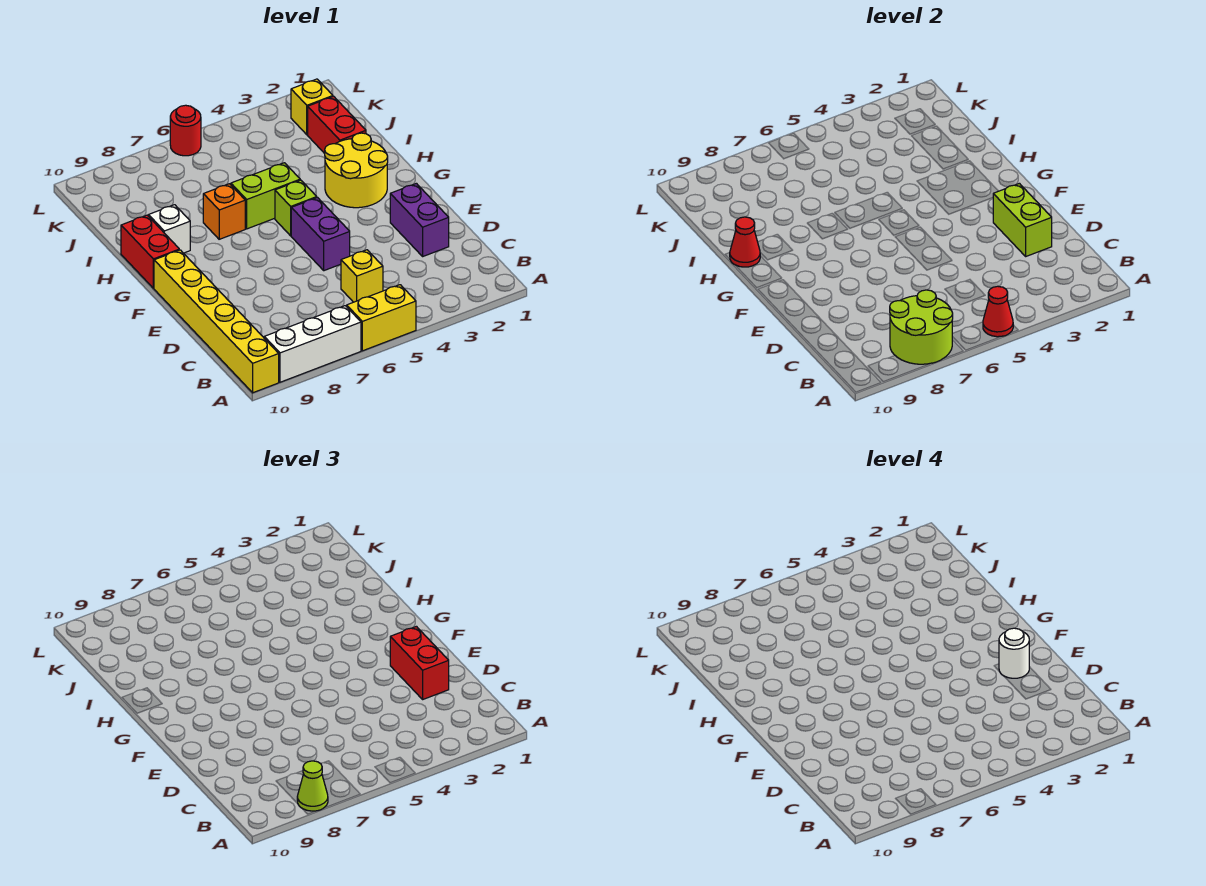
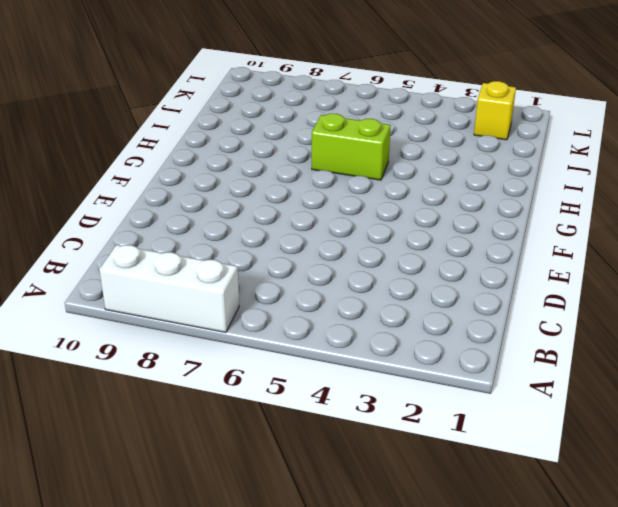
none -> yellow brick A5:A6 level 1
none -> yellow brick A10:F10 level 1
none -> yellow brick C5 level 1

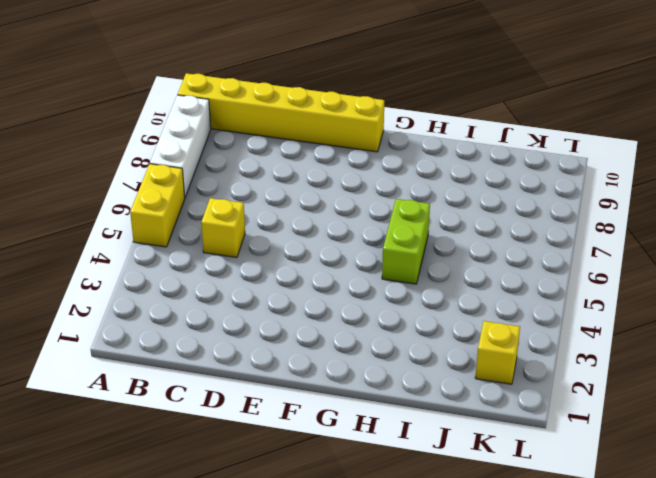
none -> purple brick D2:E2 level 1
none -> purple brick E5:F5 level 1
none -> yellow round brick G2:H3 level 1

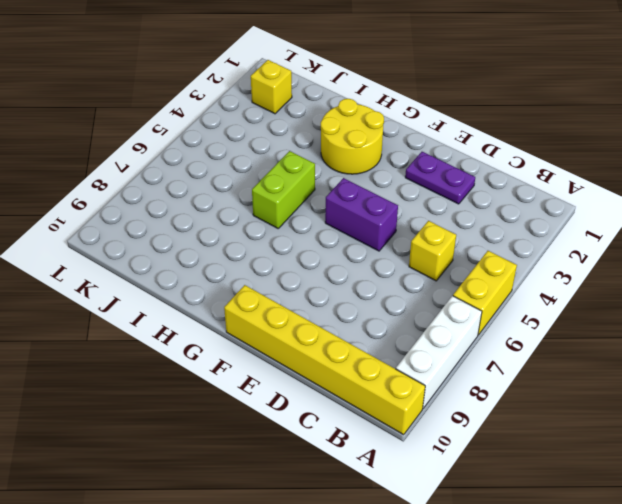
purple plate D2:E2 level 1 -> purple brick D2:E2 level 1
none -> lime brick G5 level 1
none -> red brick G10:H10 level 1
none -> orange brick H7 level 1

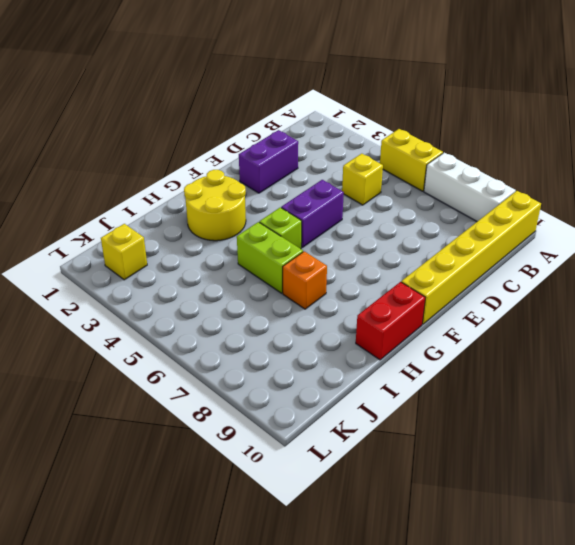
none -> white brick H9 level 1
none -> red brick I2:J2 level 1
none -> red round brick L6 level 1

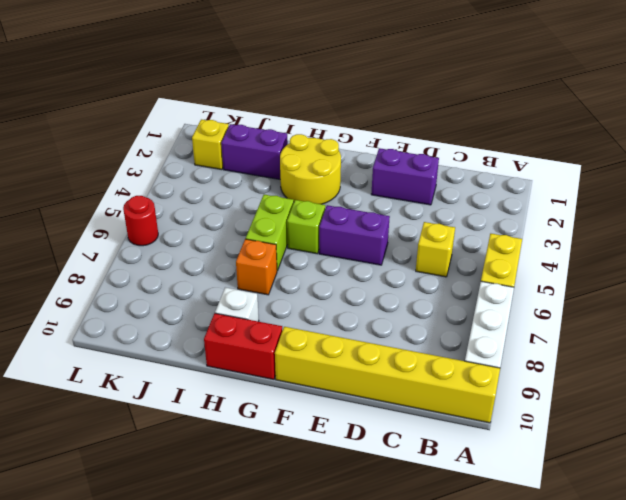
purple brick I2:J2 level 1 -> red brick I2:J2 level 1
none -> red cone A5 level 2
none -> lime round brick A7:B8 level 2
none -> lime brick D2:E2 level 2

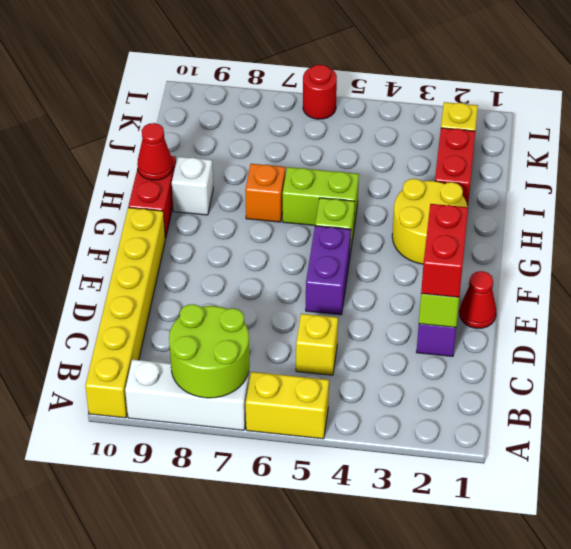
red cone E1 level 1 -> red cone A5 level 2
none -> lime cone A8 level 3
none -> white round brick E2 level 4

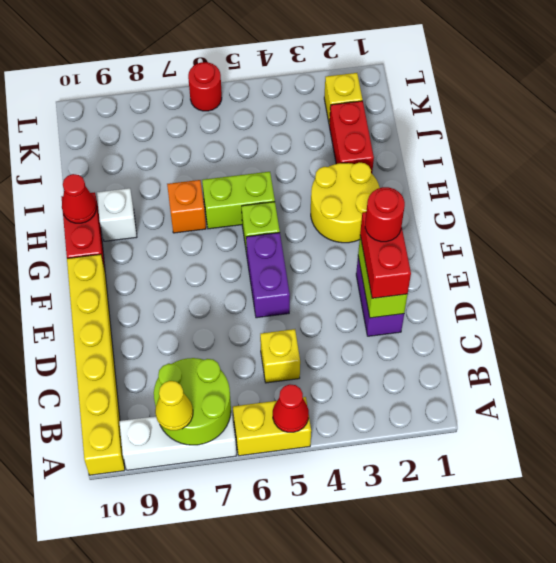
yellow cone A8 level 3 -> lime cone A8 level 3
red round brick E2 level 4 -> white round brick E2 level 4

